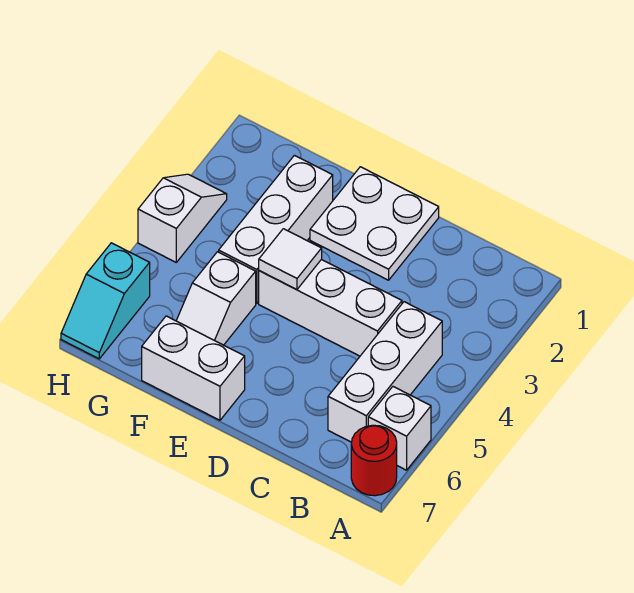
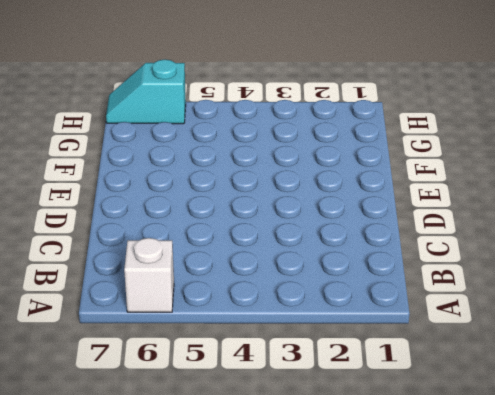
none -> red round brick A7 level 1
none -> white brick B4:B6 level 1

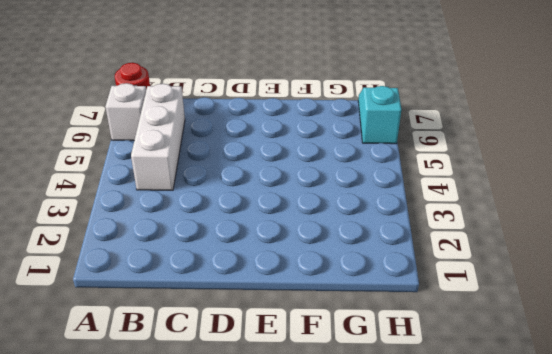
none -> white brick C4:E4 level 1
none -> white plate D1:E2 level 1

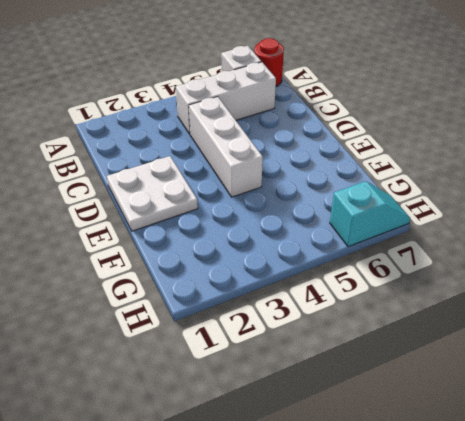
none -> white brick E7:F7 level 1
none -> white brick F2:F4 level 1

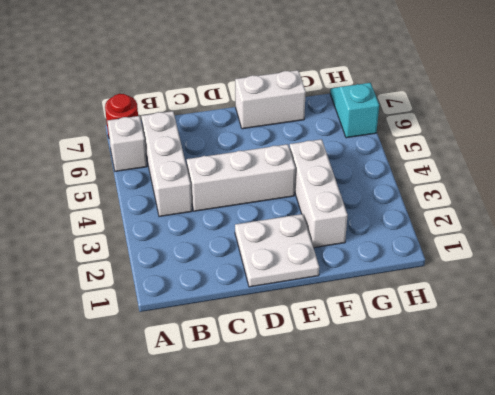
none -> white slope F5:F6 level 1 top 5
none -> white slope H3:H4 level 1 top 4

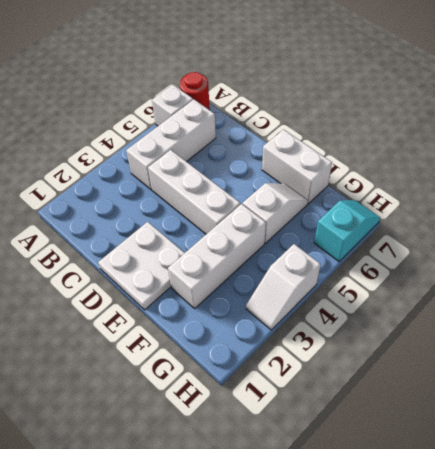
none -> white tile E4 level 2

